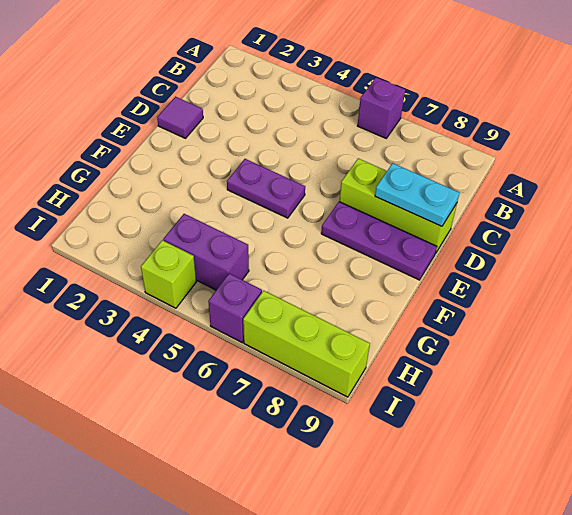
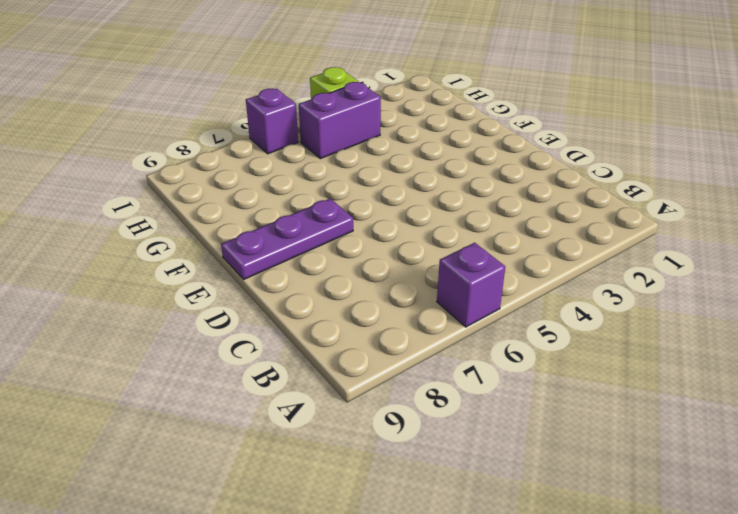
none -> purple tile D1 level 1
none -> lime brick D7:D9 level 1

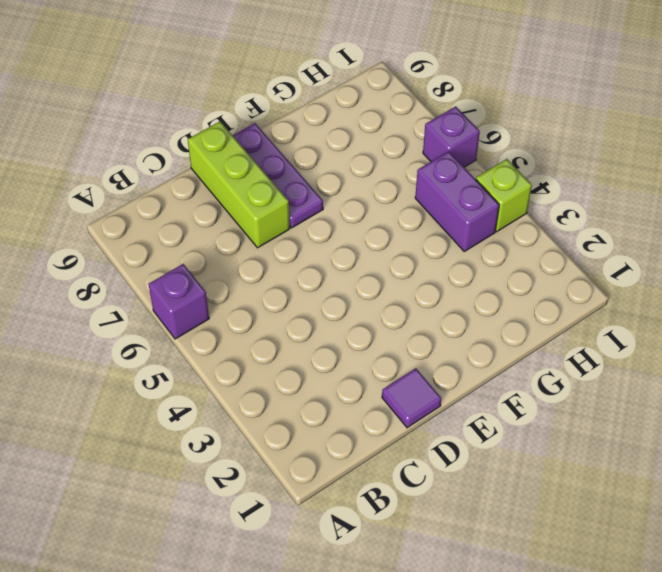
none -> purple plate E4:E5 level 1
none -> lime brick I7:I9 level 1

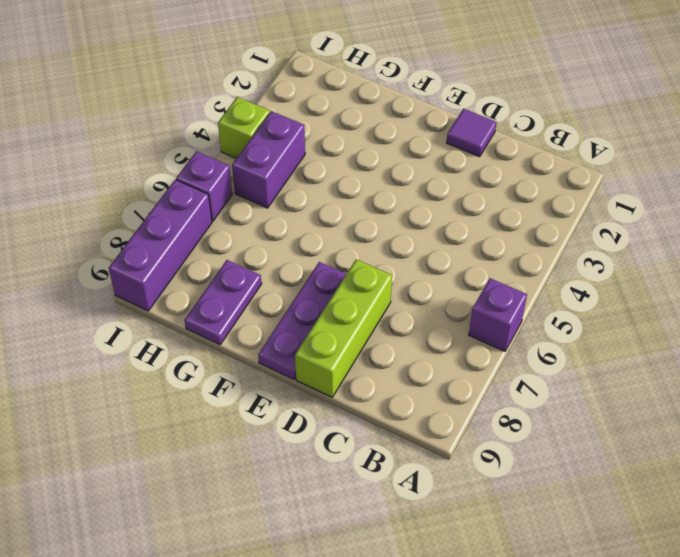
purple plate G8:G9 level 1 -> purple plate E4:E5 level 1
purple brick I7:I9 level 1 -> lime brick I7:I9 level 1
none -> cyan plate D8:D9 level 2

